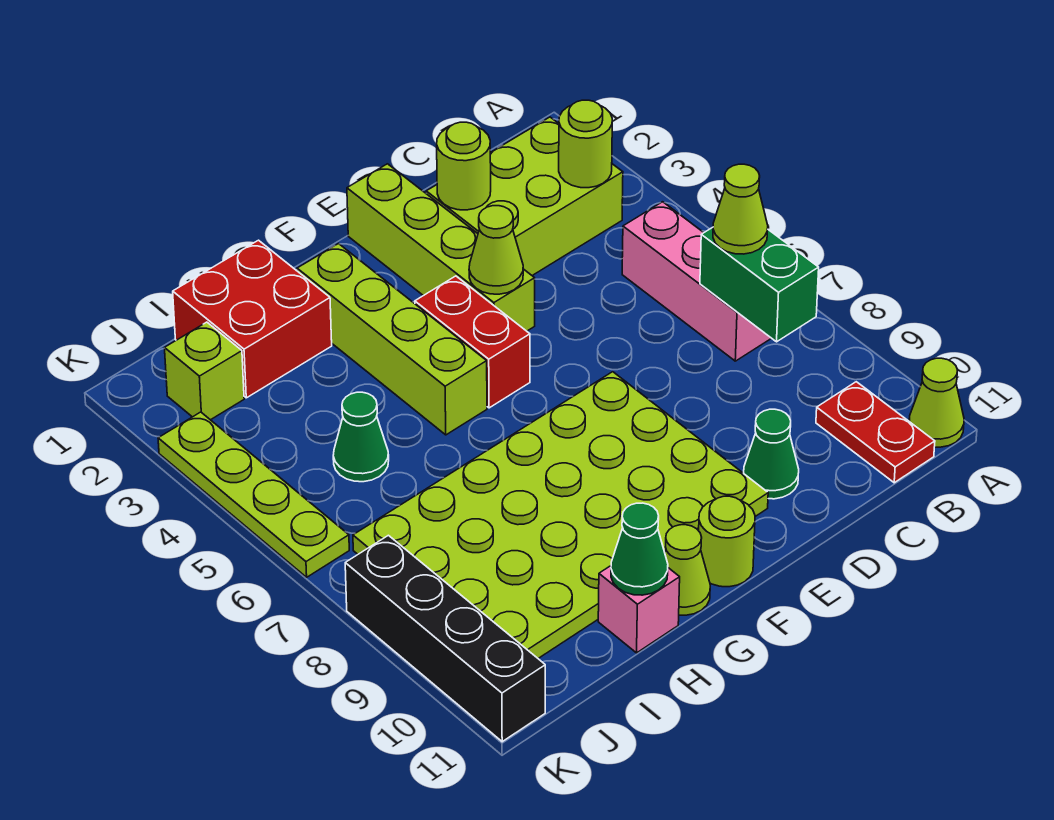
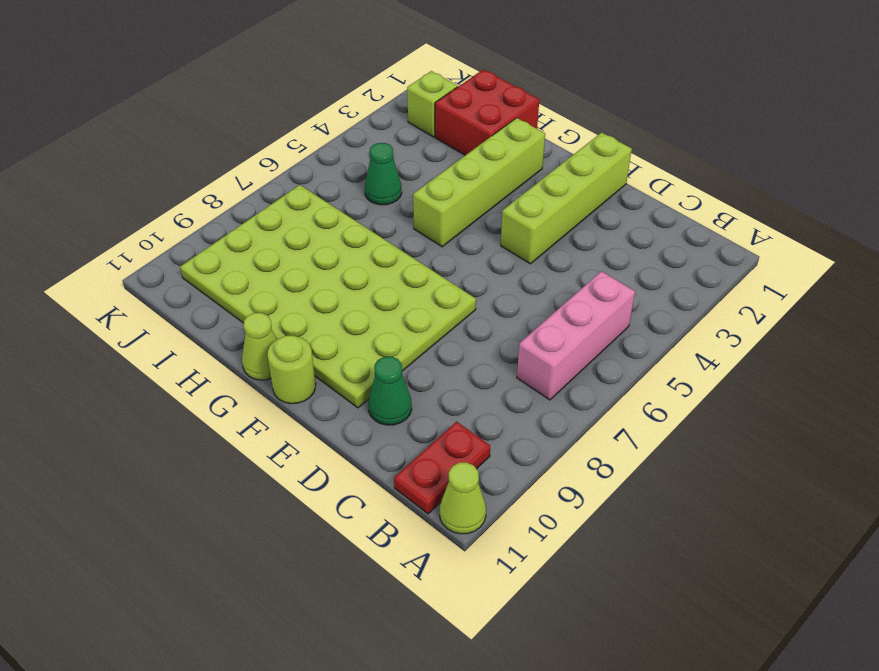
none -> lime brick B2:D3 level 1
none -> red brick F4:F5 level 1
none -> pink brick H11 level 1

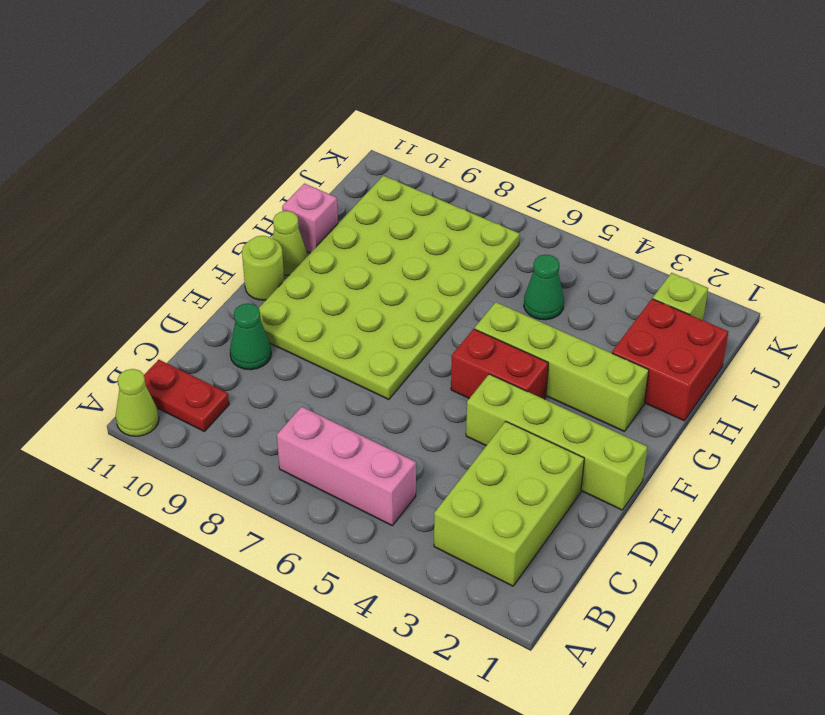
none -> lime plate K3:K6 level 1
none -> black brick K8:K11 level 1
none -> lime round brick B3 level 2

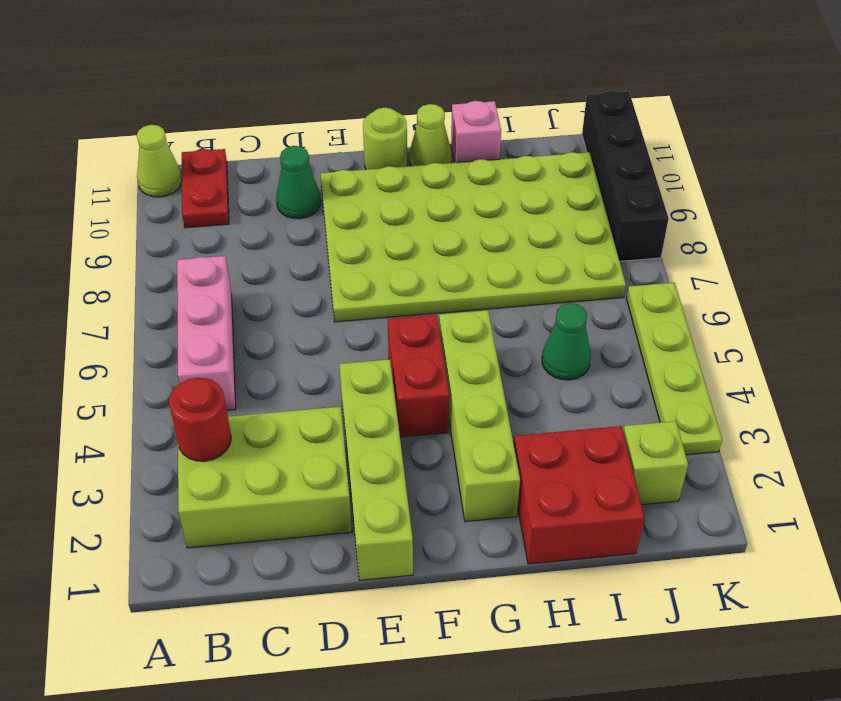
red round brick B3 level 2 -> lime round brick B3 level 2
none -> green brick B7:B8 level 2
none -> lime round brick D2 level 2
none -> lime cone E4 level 2

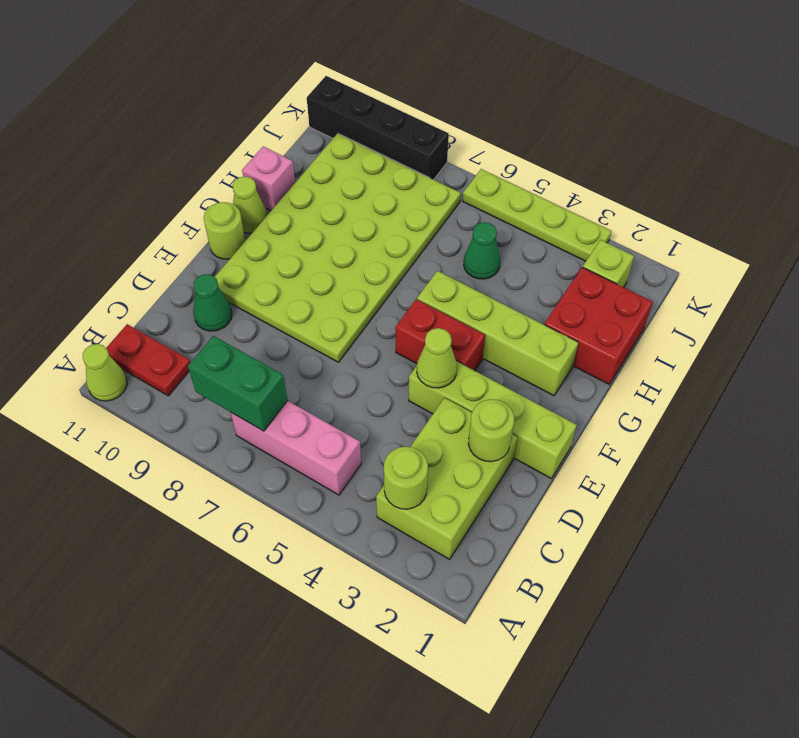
none -> green cone H11 level 2
none -> lime cone B7 level 3

